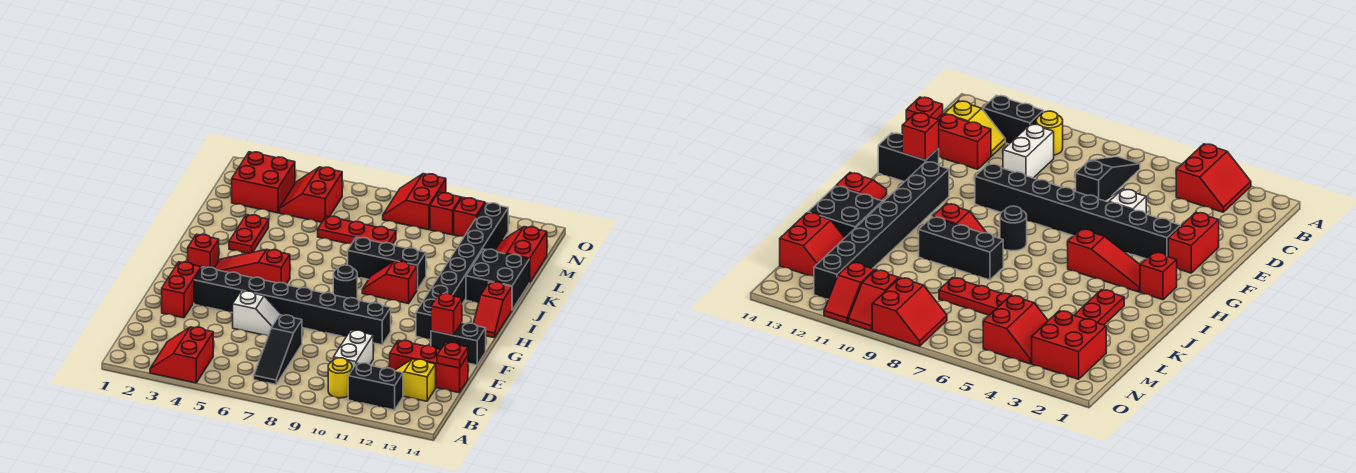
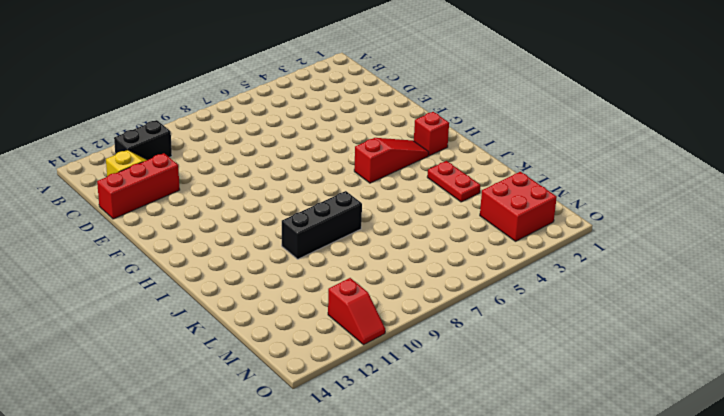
none -> red slope A3:B4 level 1 top 4
none -> black slope B7:D7 level 1 top D
none -> yellow round brick B10 level 1

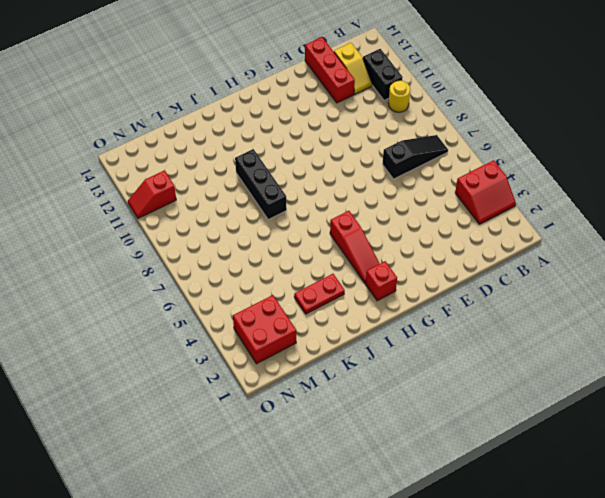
none -> white brick C10:D10 level 1
none -> red brick E2:F2 level 1
none -> white slope E5:E6 level 1 top 5

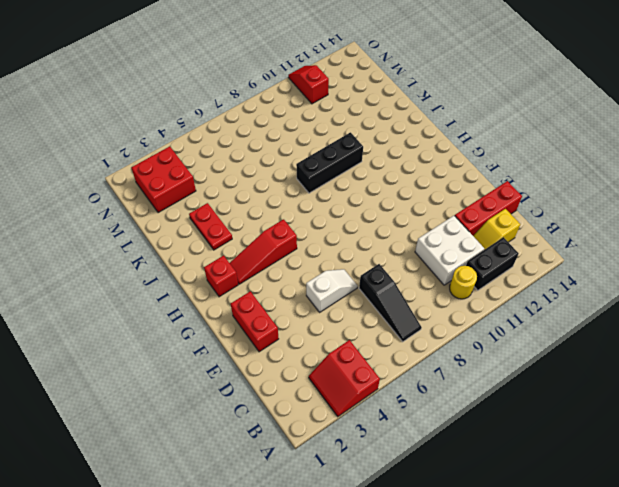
white brick C10:D11 level 1 -> white brick C10:D10 level 1
none -> black brick F3:F10 level 1
none -> black brick F13:F14 level 1
none -> black brick G12:N12 level 1

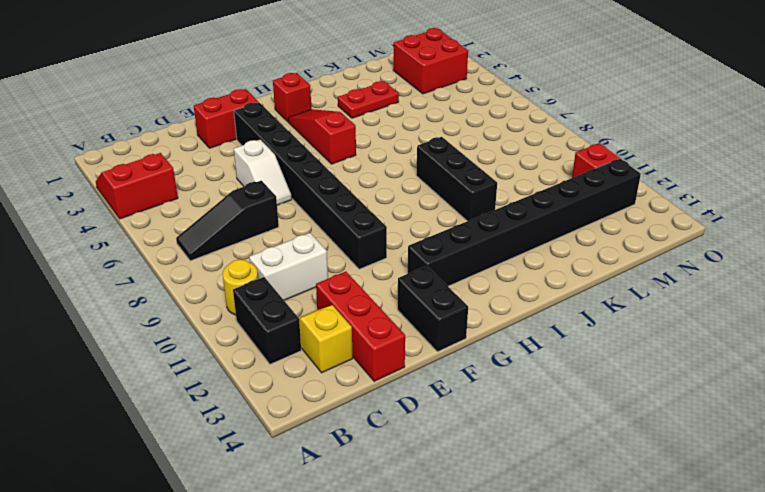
none -> black round brick H8 level 1
none -> red slope H14:I14 level 1 top I
none -> red slope I9:I10 level 1 top 10

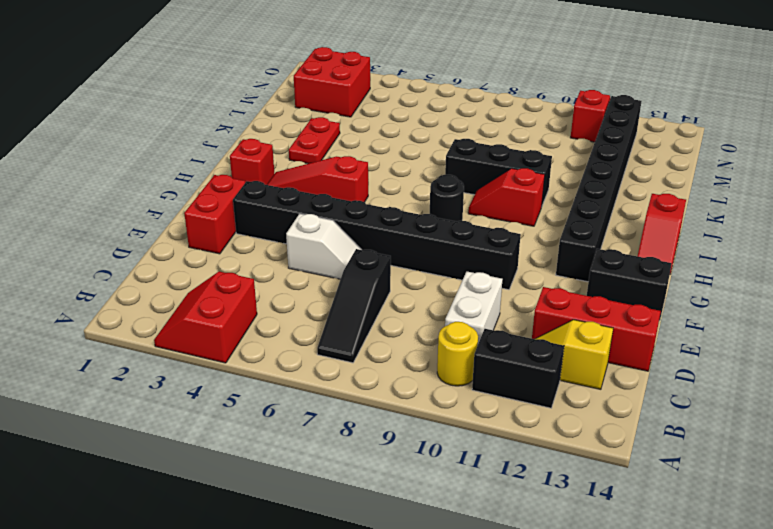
none -> black brick J13:K14 level 1
none -> red plate L6:L8 level 1
none -> red slope L13:M14 level 1 top 14

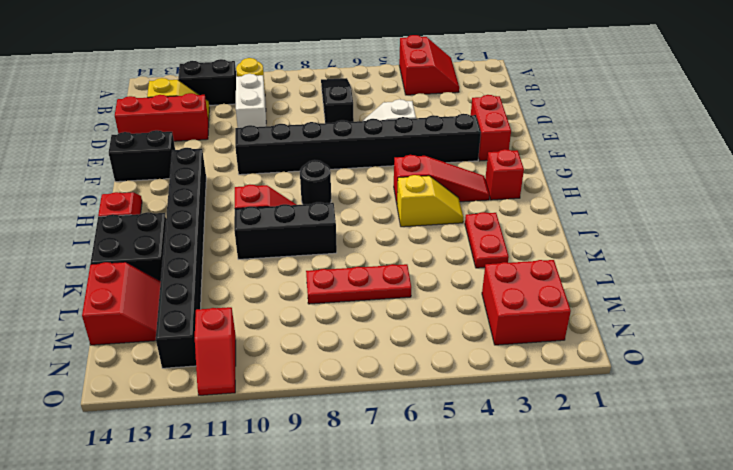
yellow slope I4:I5 level 1 top 5 -> none
none -> red slope M4:N5 level 1 top 5
none -> red slope N8:O9 level 1 top 9
none -> red slope N10:O10 level 1 top N

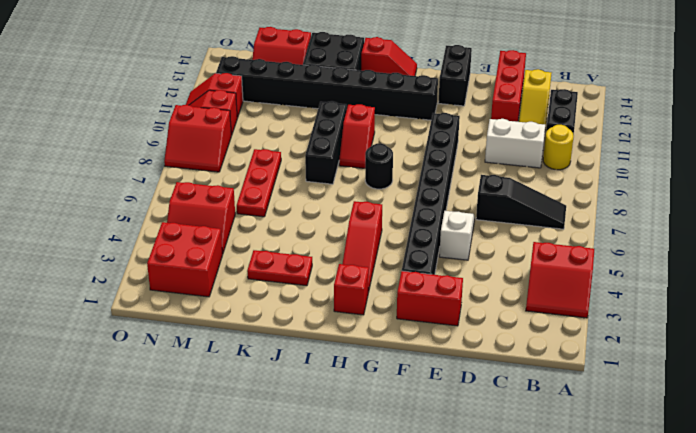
none -> red plate D14 level 2
none -> red brick F13 level 2

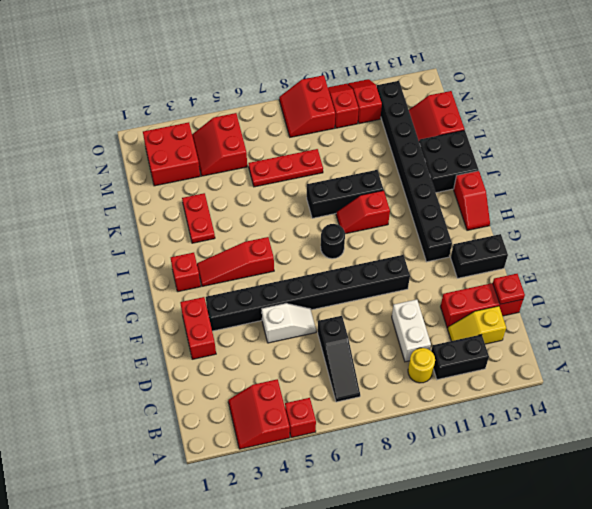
red brick A5 level 1 -> red brick F13 level 2

